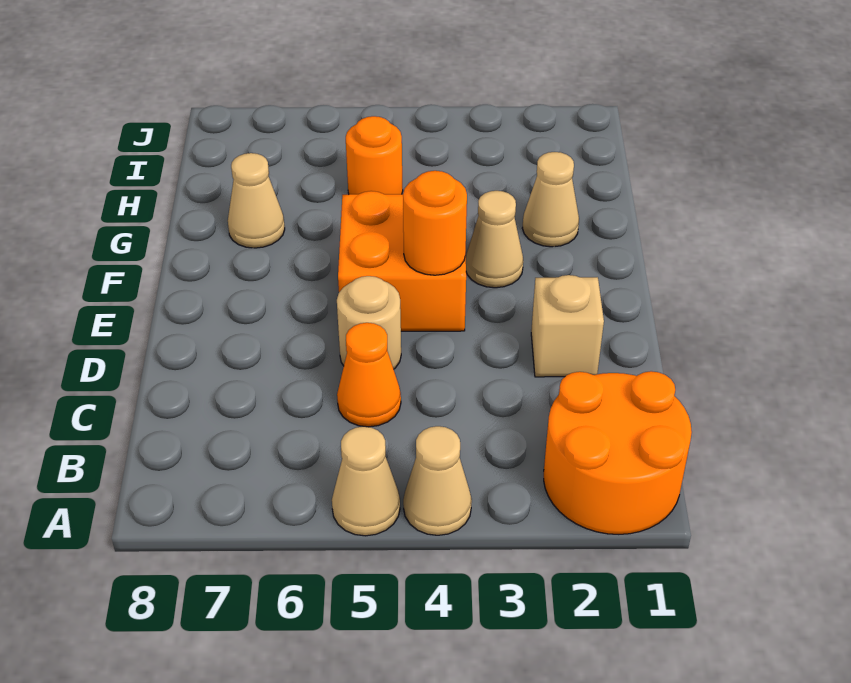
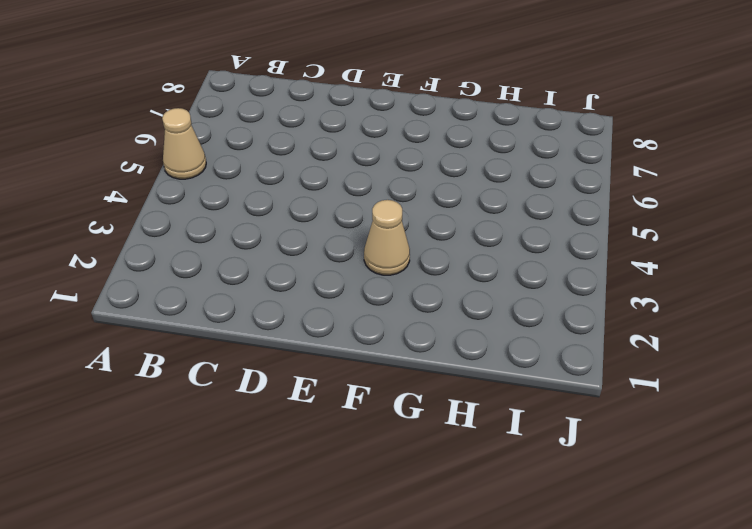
none -> orange round brick A1:B2 level 1
none -> tan cone A4 level 1
none -> orange cone C5 level 1

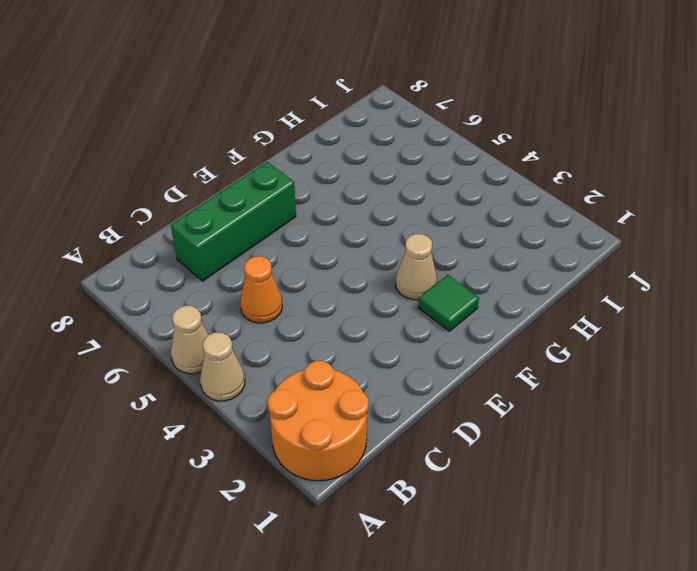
green brick C7:E7 level 1 -> none
green tile F2 level 1 -> none
none -> tan brick D2 level 1
none -> tan round brick D5 level 1
none -> orange brick E4:F5 level 1

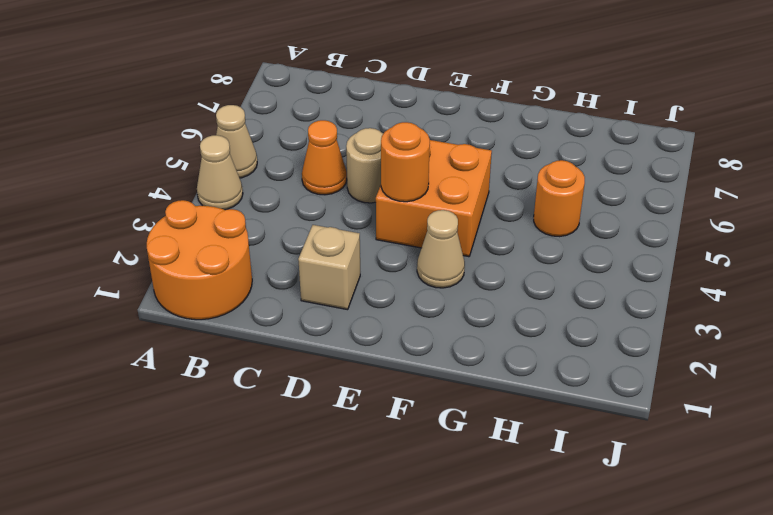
none -> tan cone G2 level 1
none -> tan cone G7 level 1

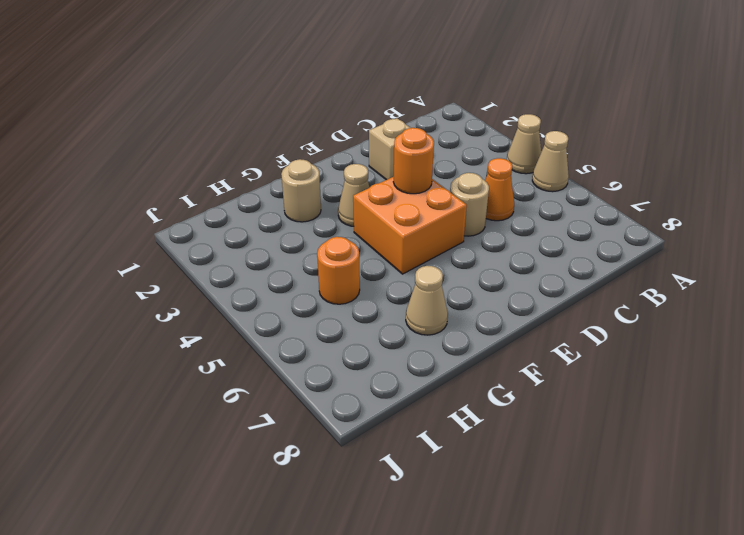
tan round brick G2 level 1 -> tan cone G2 level 1
none -> orange round brick A1:B2 level 1

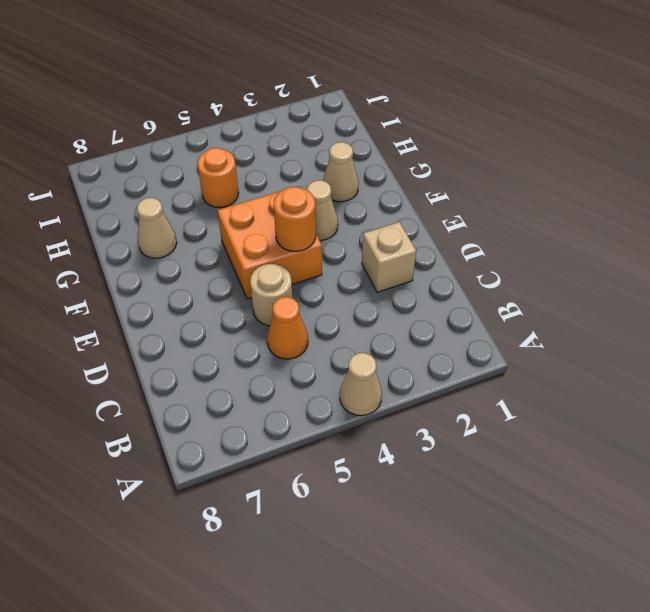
none -> orange round brick A1:B2 level 1
none -> tan cone A5 level 1

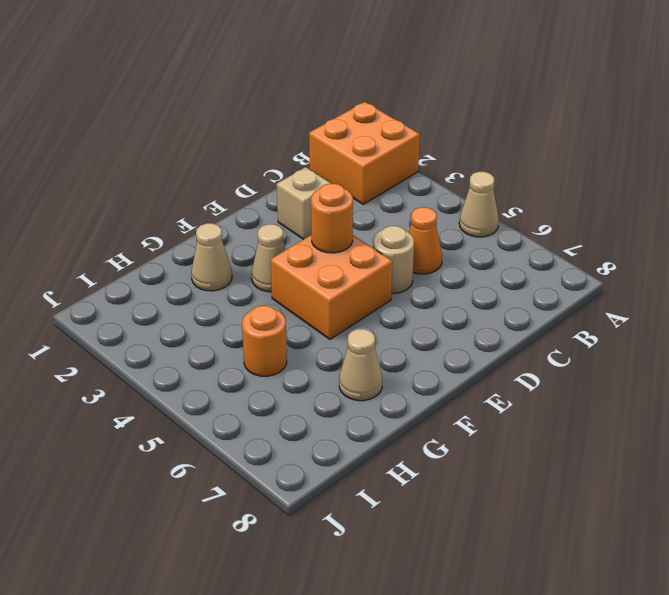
orange brick A1:B2 level 1 -> orange round brick A1:B2 level 1
none -> tan cone A4 level 1

